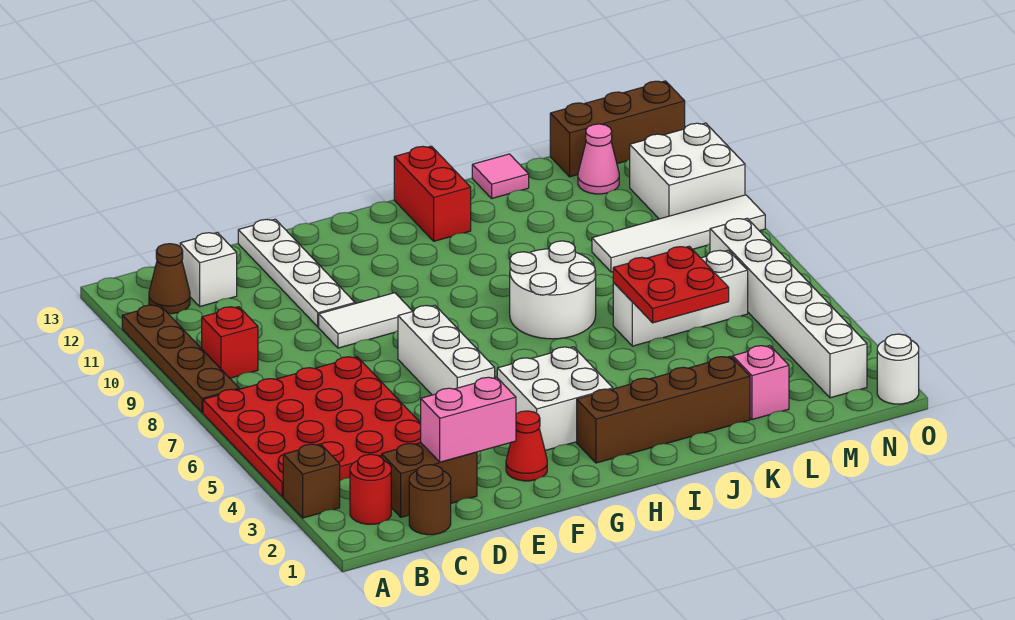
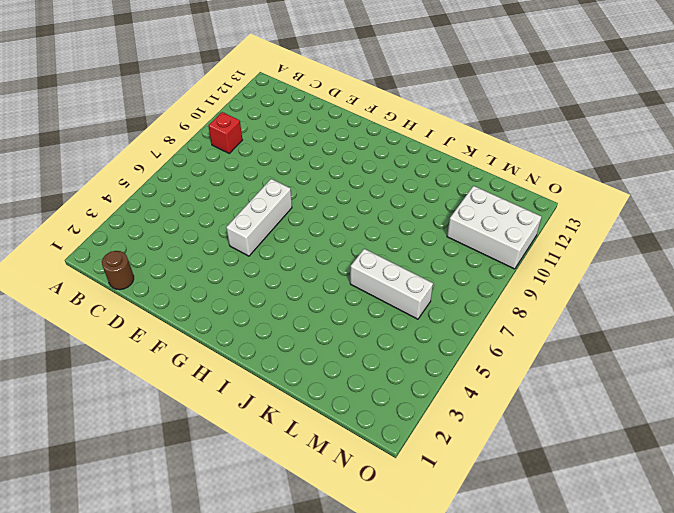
white brick M10:O11 level 1 -> white brick N10:O11 level 1
none -> brown brick A3 level 1
none -> red plate A4:D7 level 1
none -> brown plate A8:A11 level 1

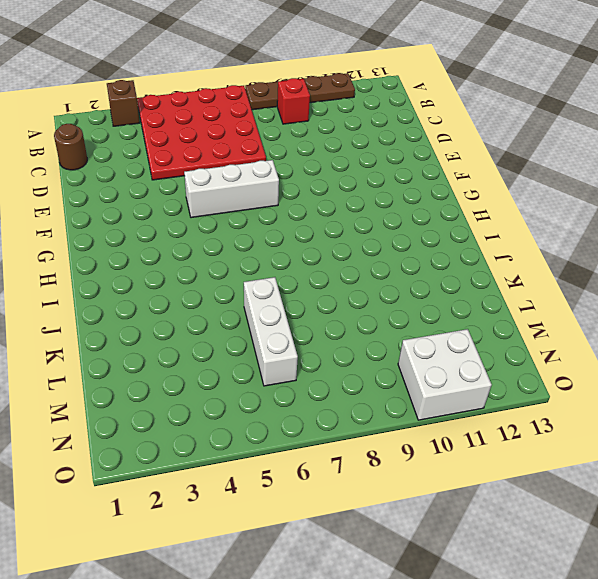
none -> red round brick B2 level 1
none -> brown cone B12 level 1
none -> brown brick C2:D2 level 1

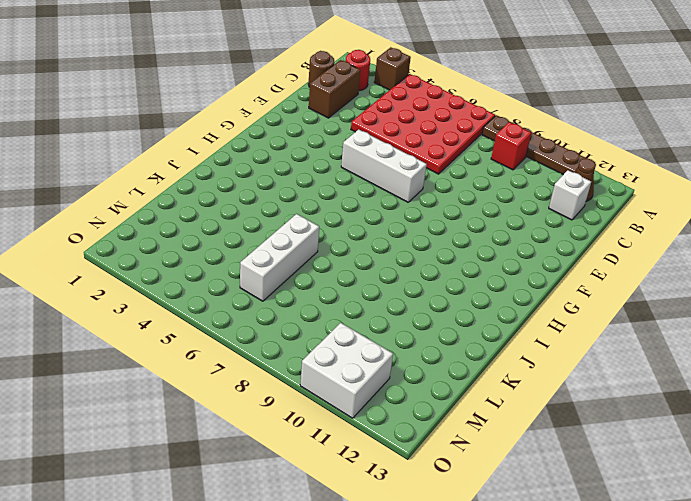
none -> white tile E9:F9 level 1
none -> white plate E10:E13 level 1
none -> red cone F2 level 1

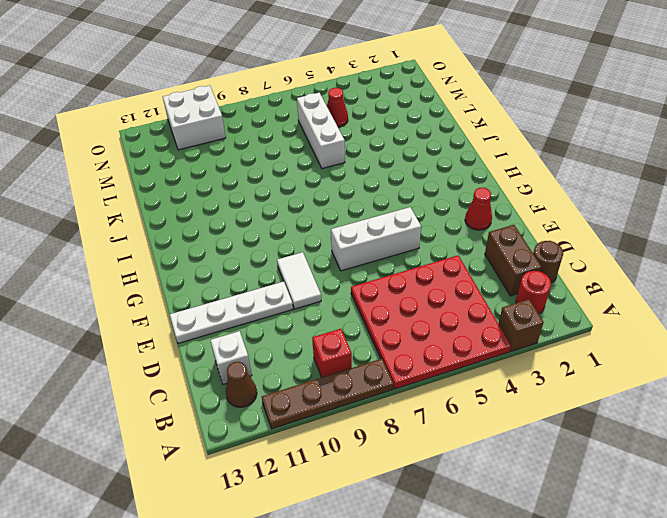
red cone M5 level 1 -> none
none -> white brick G3:H4 level 1
none -> brown brick H2:K2 level 1
none -> white round brick I7:J8 level 1

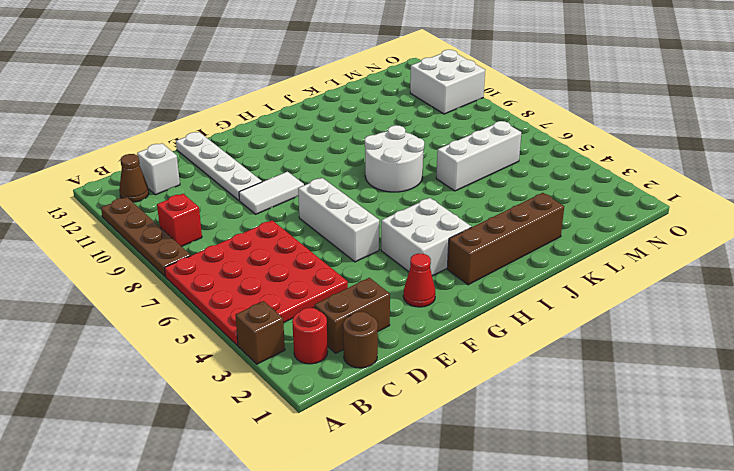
none -> red brick I12:I13 level 1
none -> pink tile K13 level 1
none -> pink brick L2 level 1

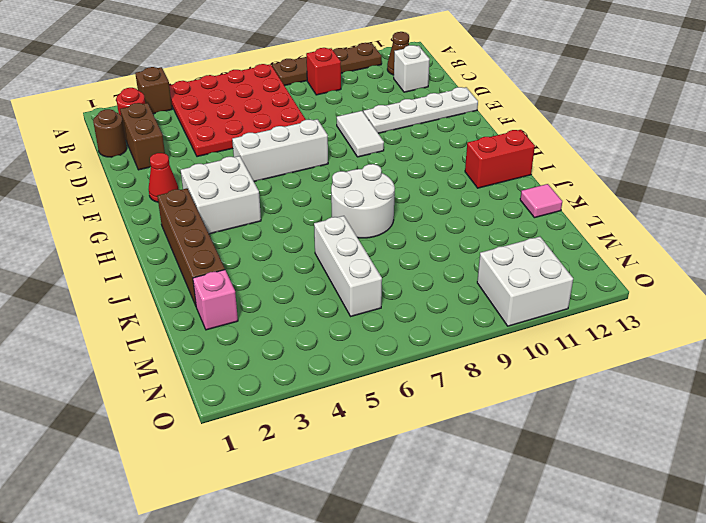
none -> white tile L9:O9 level 1
none -> pink cone M12 level 1
none -> brown brick M13:O13 level 1

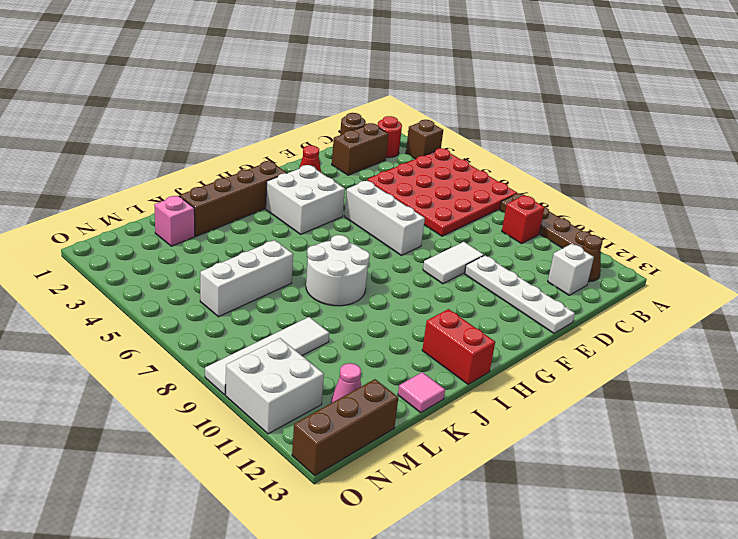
none -> white brick N2:N7 level 1
none -> white round brick O1 level 1
none -> pink brick D2:E2 level 2

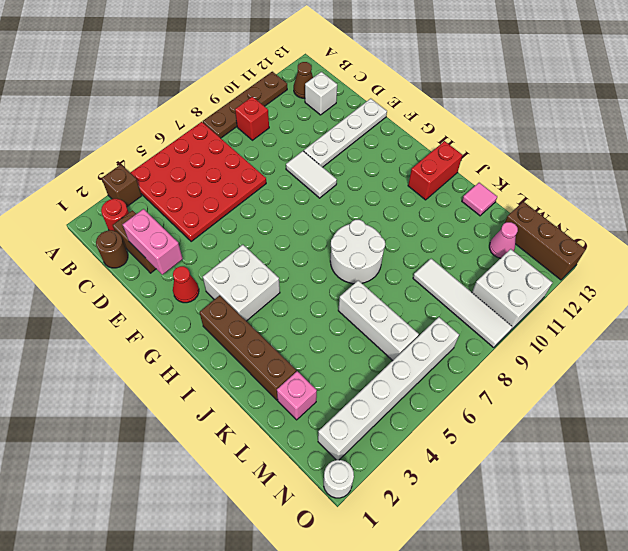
none -> white brick F5:F7 level 1
none -> red plate K5:L6 level 2

